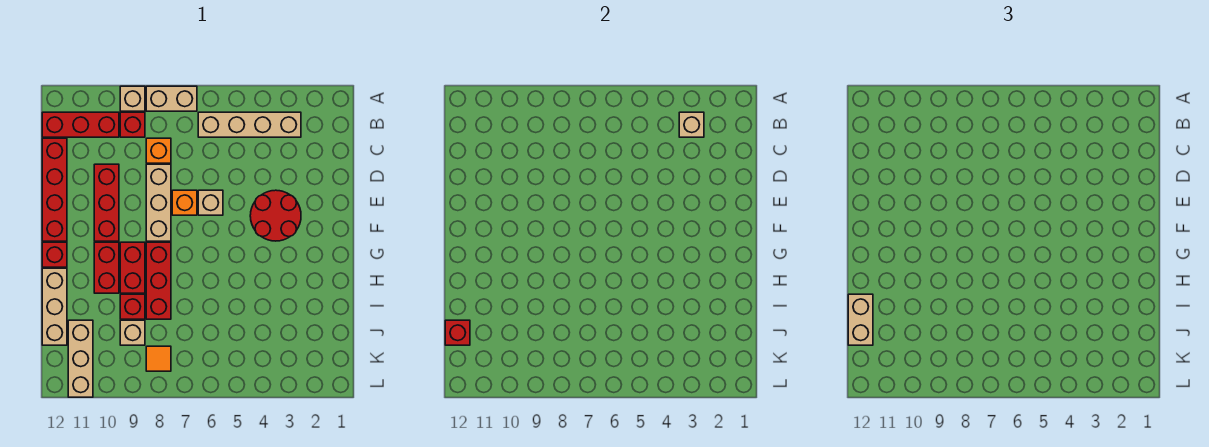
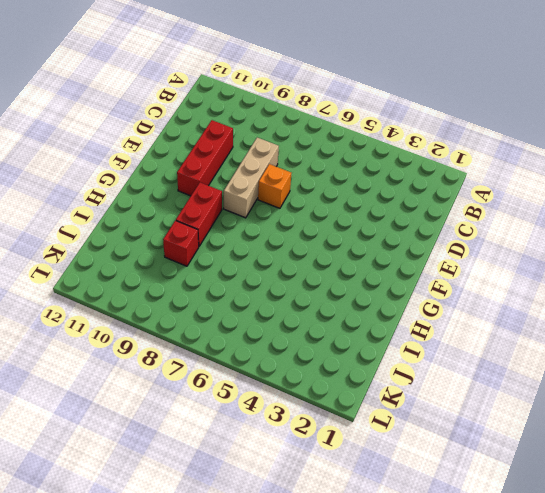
none -> tan brick A7:A8 level 1
none -> tan brick A9 level 1
none -> tan brick B3:B6 level 1

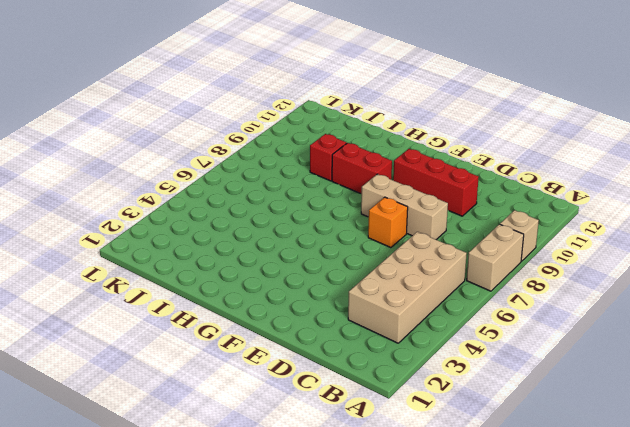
tan brick B3:C6 level 1 -> tan brick B3:B6 level 1
none -> red brick B9 level 1
none -> red brick B10:B12 level 1
none -> orange brick C8 level 1

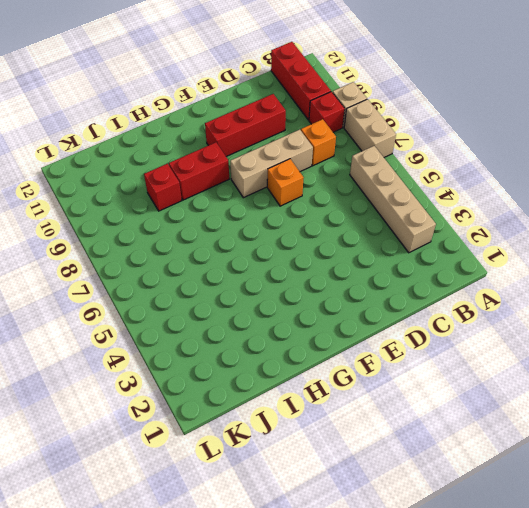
none -> red brick C12:F12 level 1
none -> red round brick E3:F4 level 1
none -> tan brick E6 level 1

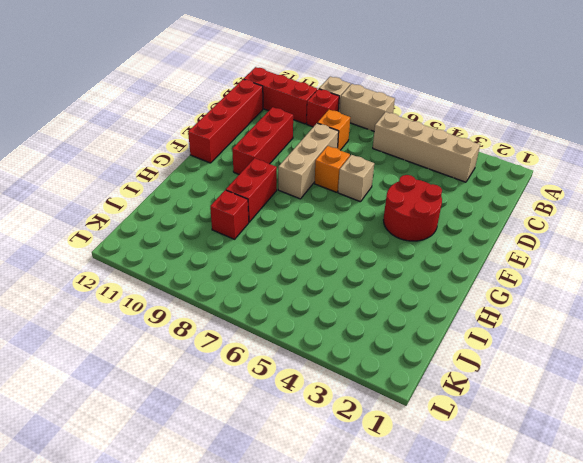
none -> red brick G8:I8 level 1
none -> red brick G10:H10 level 1
none -> red brick G12 level 1

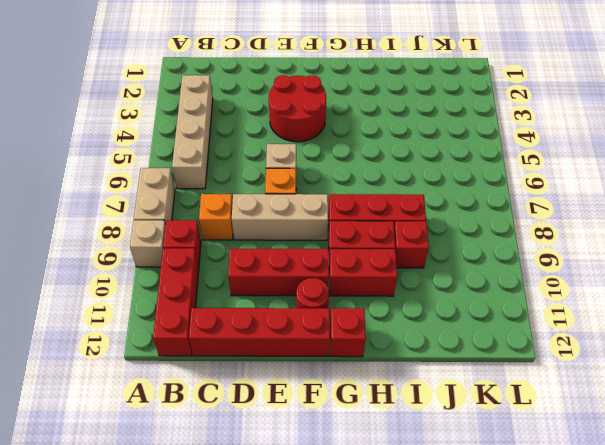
red round brick F11 level 1 -> none
none -> tan brick H12:J12 level 1
none -> tan brick J9 level 1
none -> tan brick J11:L11 level 1

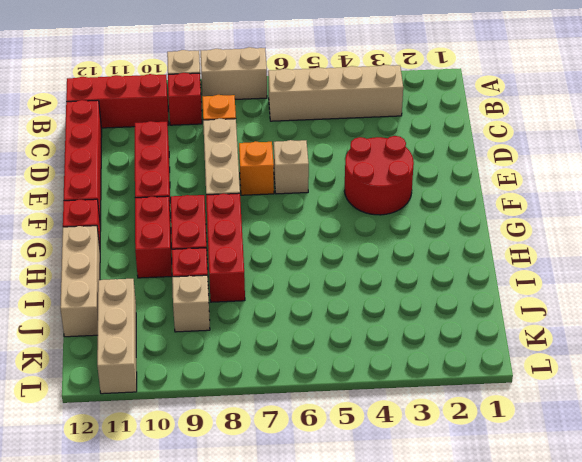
none -> orange tile K8 level 1
none -> tan brick B3 level 2
none -> red brick J12 level 2

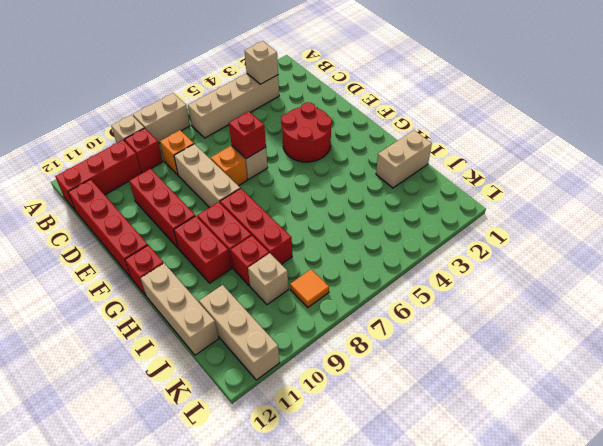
red brick E6 level 2 -> red brick J12 level 2
tan brick I1:I2 level 1 -> tan brick I12:J12 level 3

